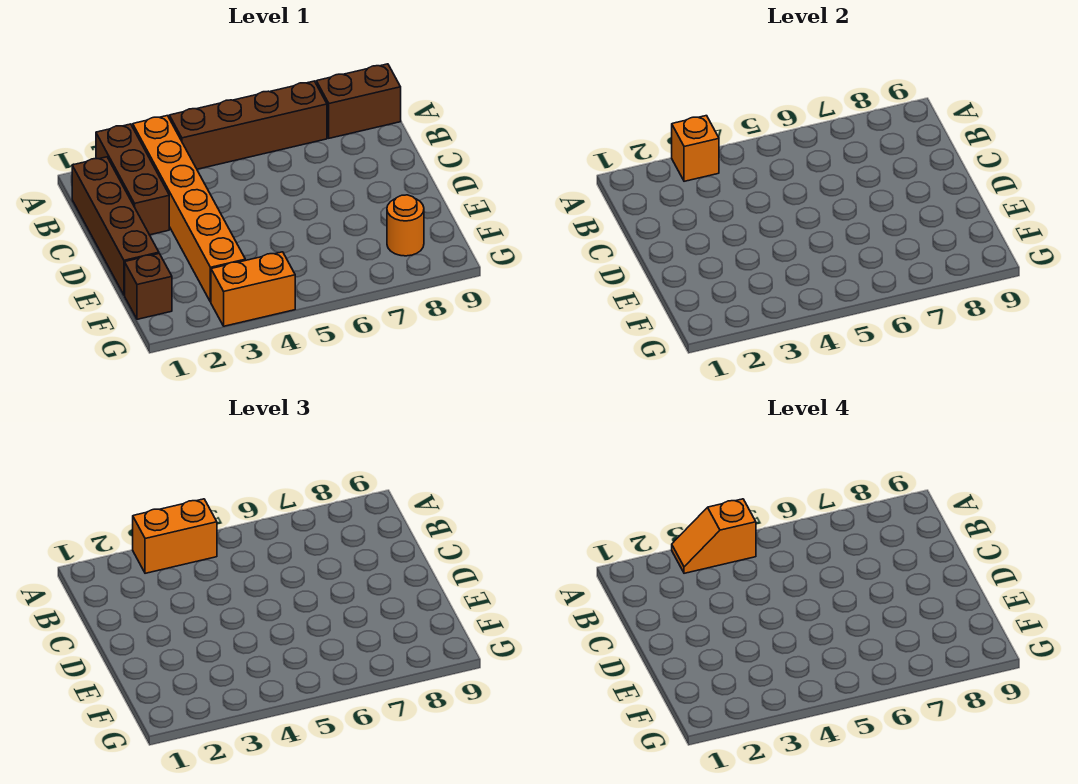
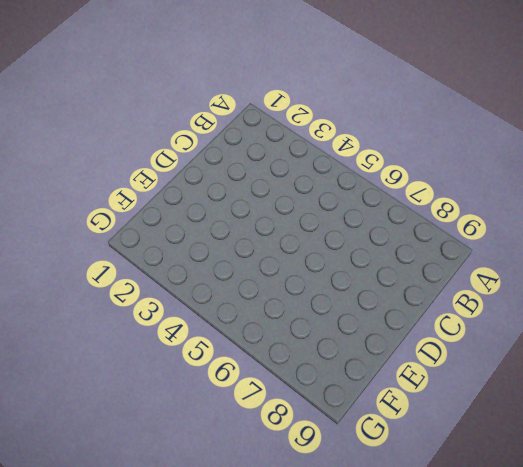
none -> brown brick A2:C2 level 1
none -> orange brick A3:F3 level 1

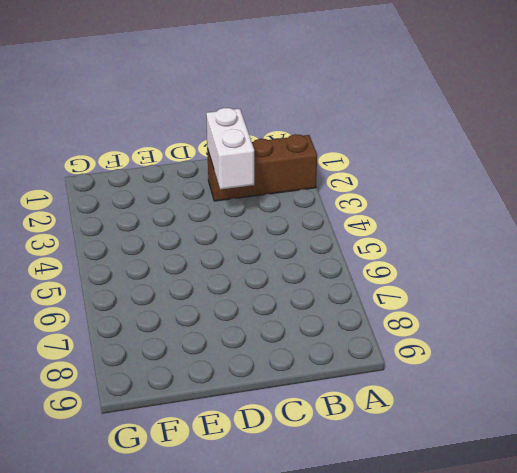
white brick C2:C3 level 2 -> none
none -> orange brick A3:F3 level 1
none -> brown brick A4:A7 level 1

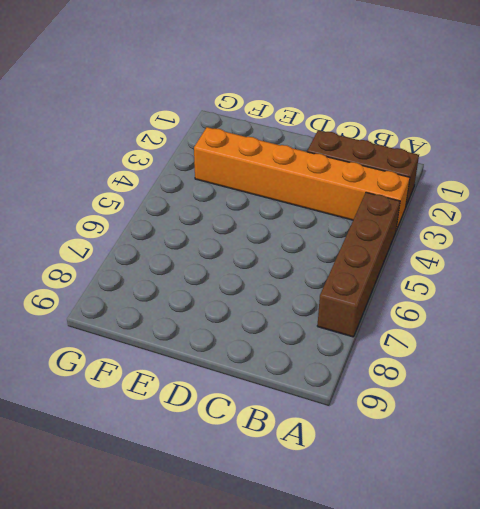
none -> brown brick A8:A9 level 1
none -> brown brick B1:E1 level 1

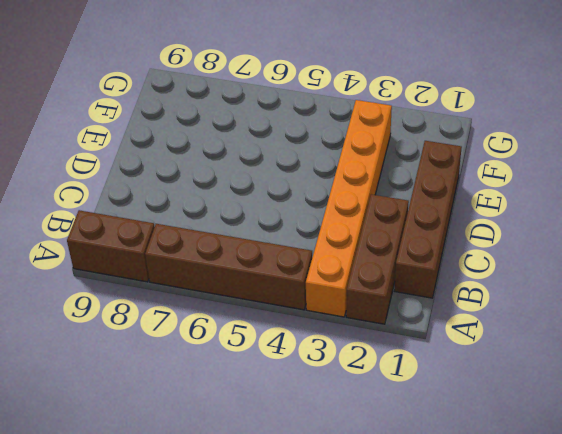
none -> brown brick F1 level 1
none -> orange round brick F8 level 1

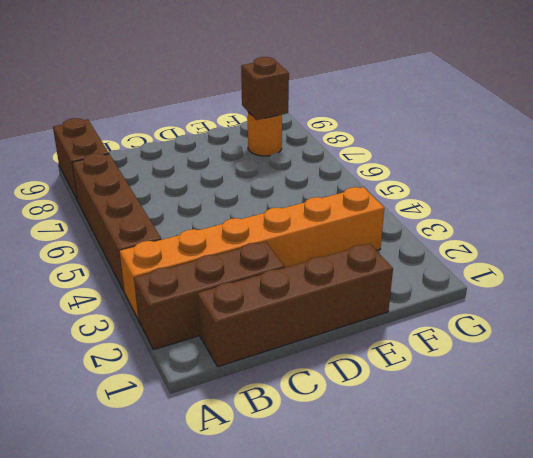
brown brick F8 level 2 -> brown brick F1 level 1
none -> orange brick G3:G4 level 1
none -> orange brick A3 level 2

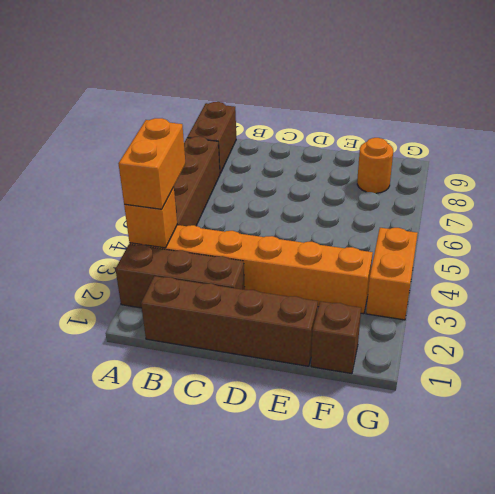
none -> orange slope A3:A4 level 4 top 4

